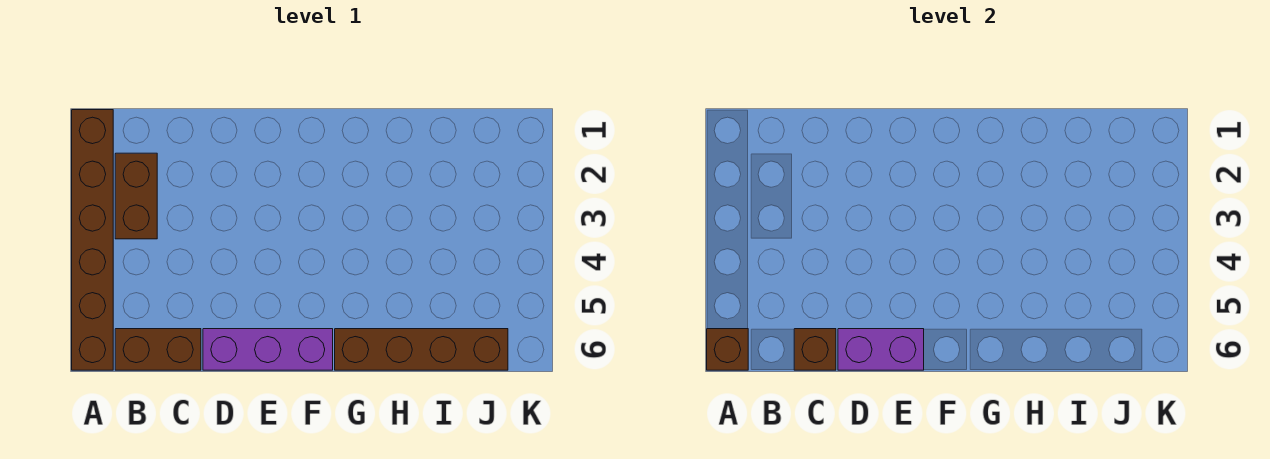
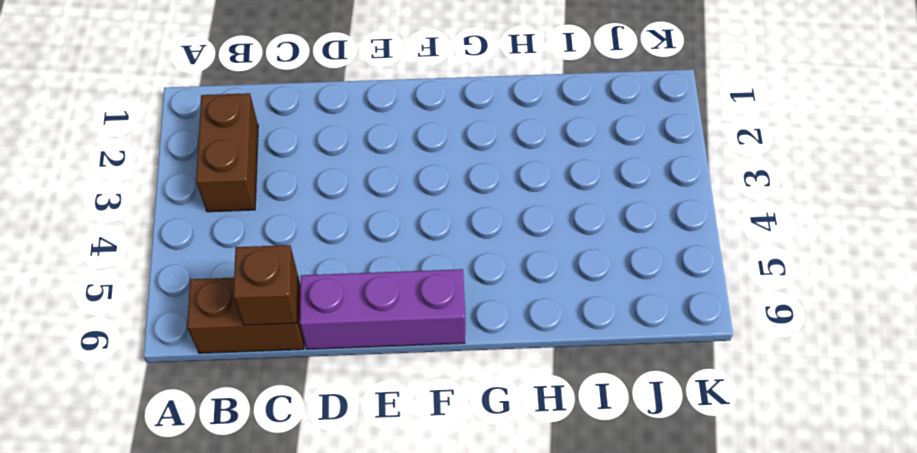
none -> brown brick A1:A6 level 1
none -> brown brick G6:J6 level 1

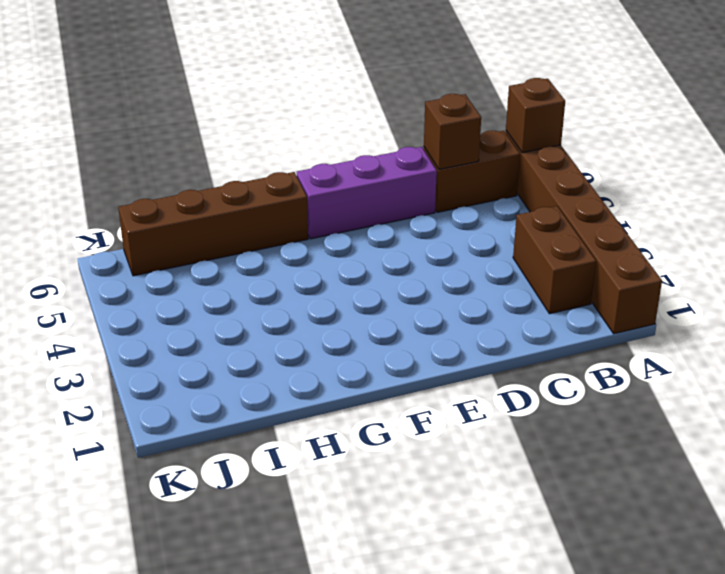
none -> purple brick D6:E6 level 2

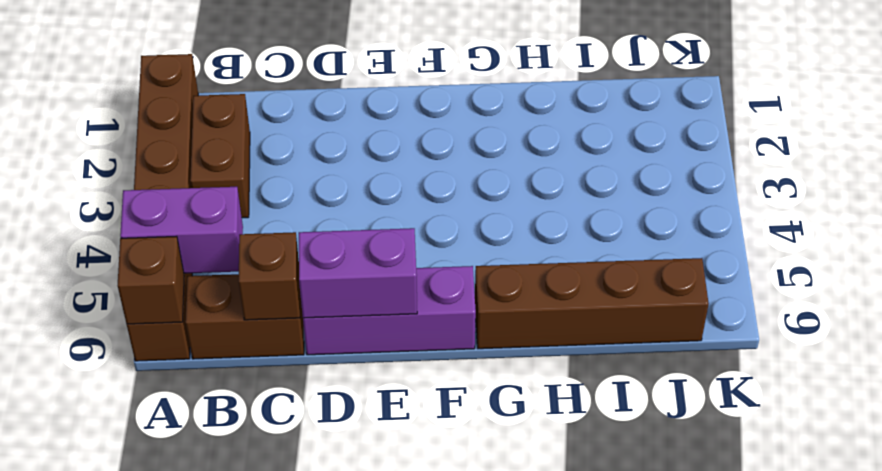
purple brick A5:B5 level 2 -> none

